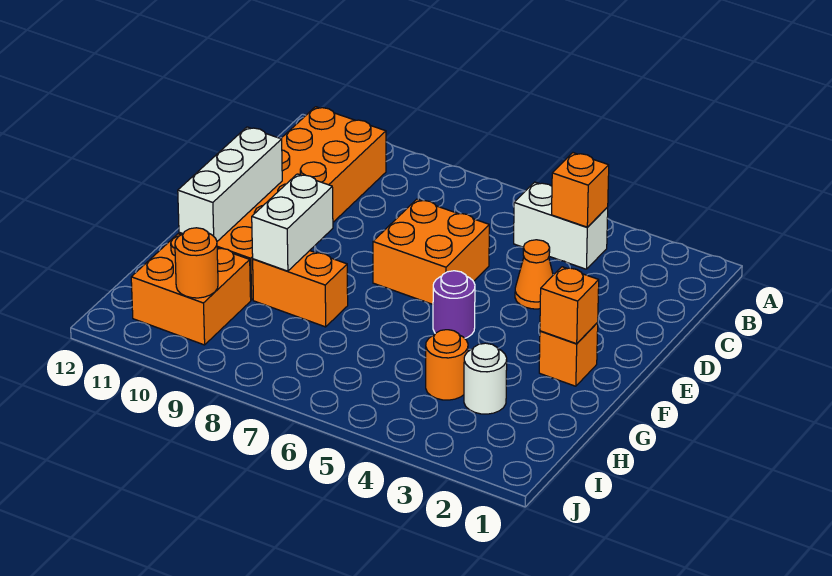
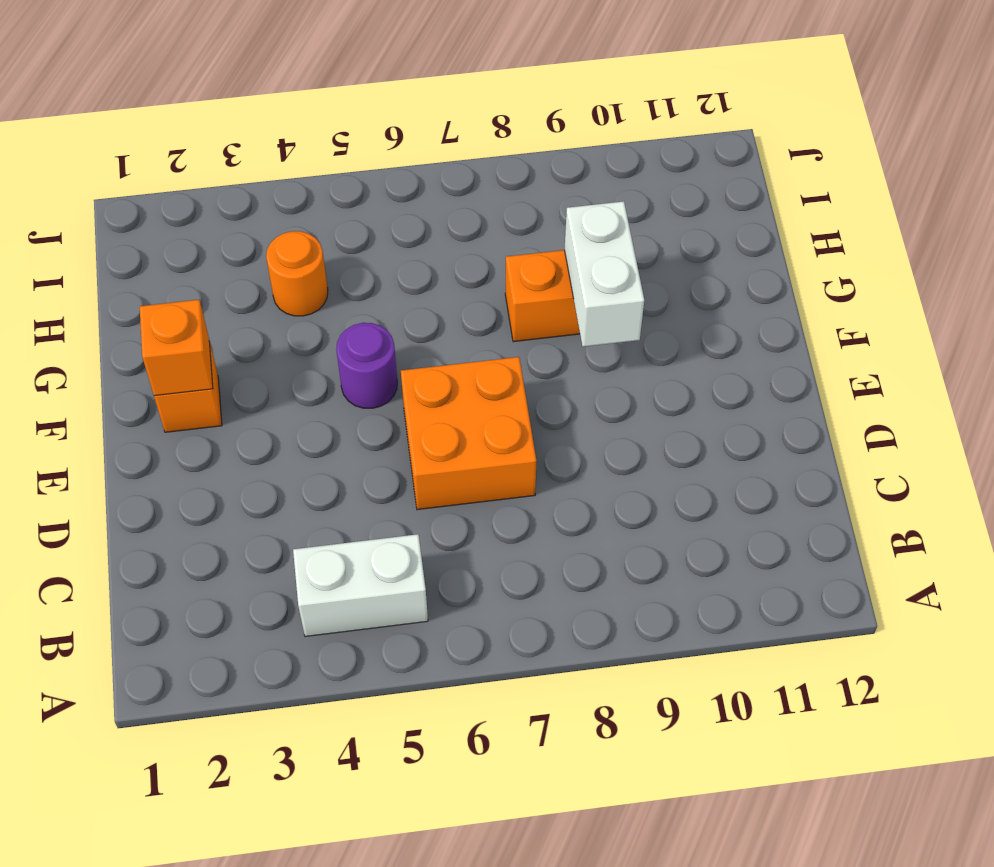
none -> orange brick B10:G11 level 1
none -> orange cone D4 level 1
none -> white round brick H3 level 1

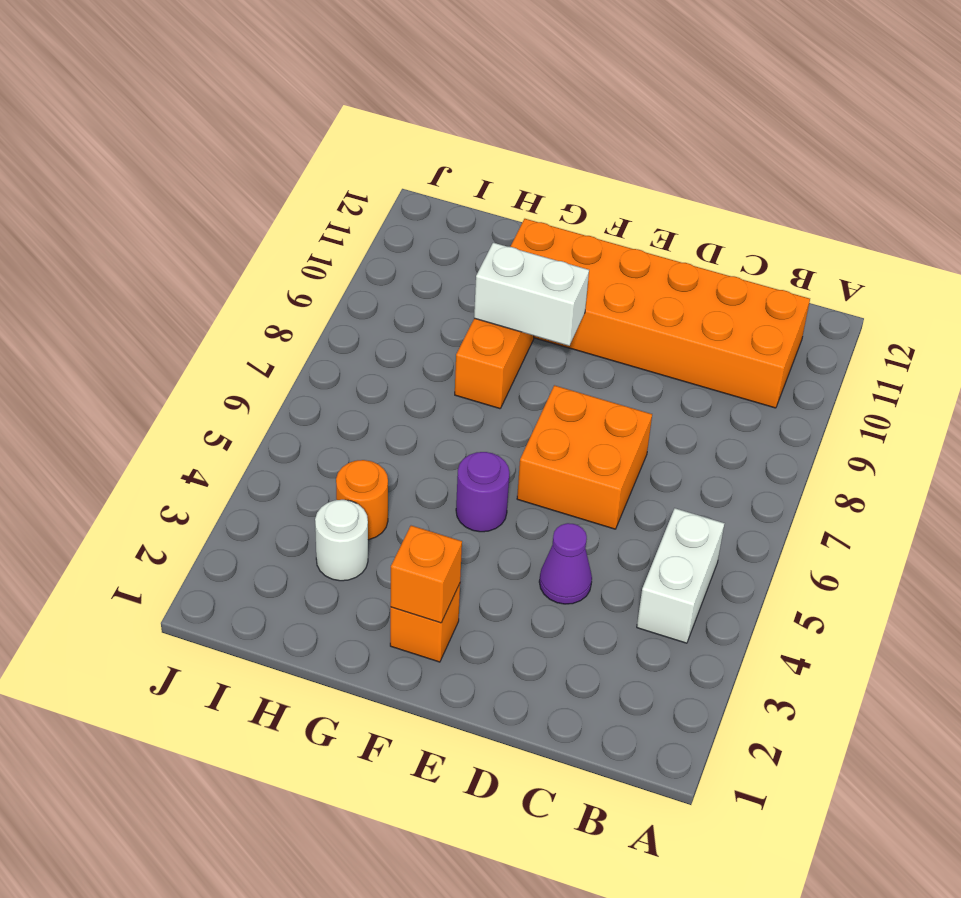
purple cone D4 level 1 -> orange cone D4 level 1
none -> orange brick H10:I11 level 1
none -> orange brick B4 level 2
none -> white brick E11:G11 level 2

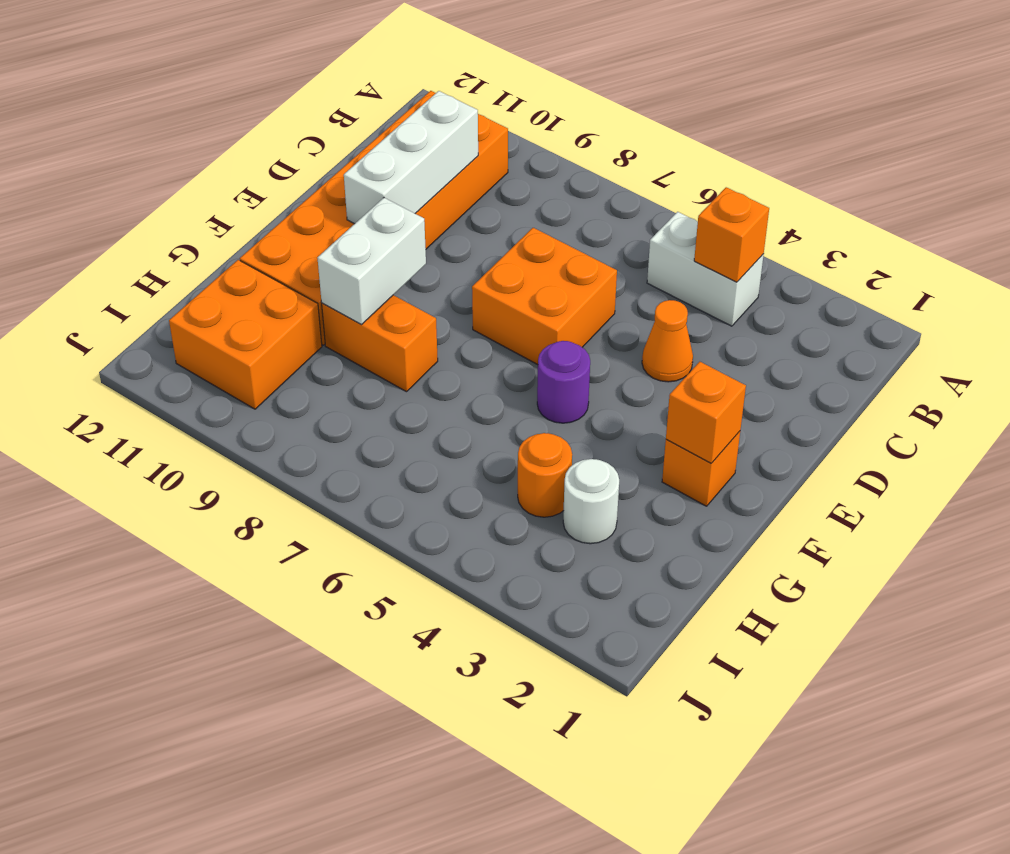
white brick C10:E10 level 2 -> white brick E11:G11 level 2
none -> orange round brick I10 level 2

